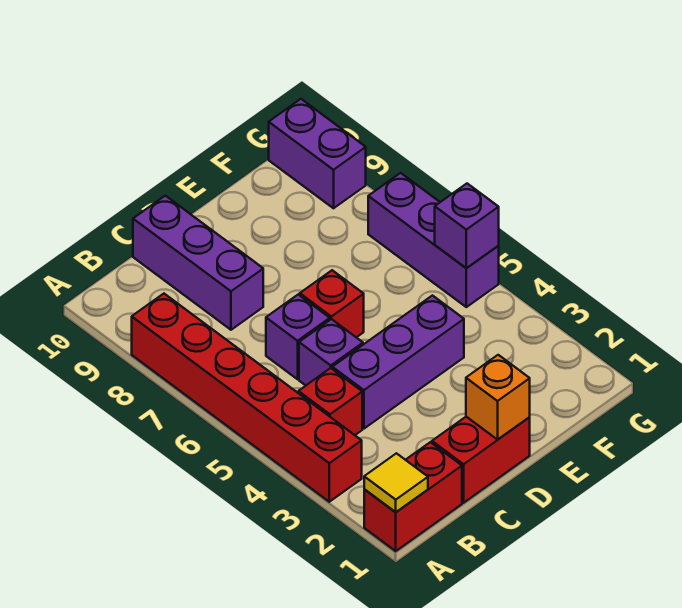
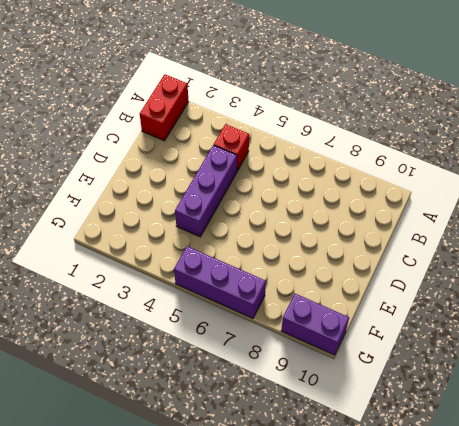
none -> red brick A3:A8 level 1
none -> red brick C1:D1 level 1
none -> purple brick C5 level 1

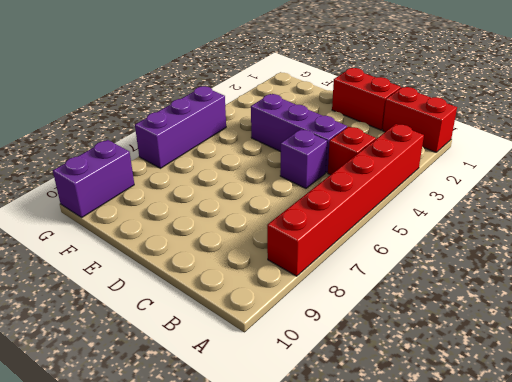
none -> purple brick C6 level 1
none -> purple brick C8:C10 level 1
none -> red brick D6 level 1

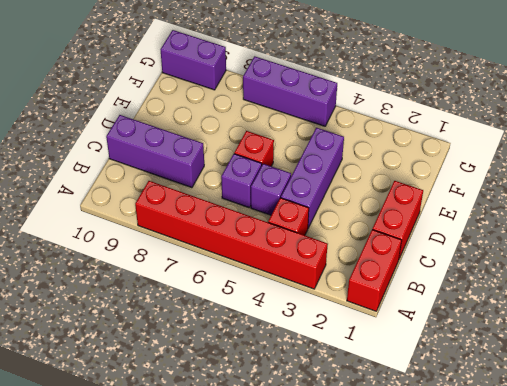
none -> yellow tile A1 level 2
none -> orange brick D1 level 2
none -> purple brick G5 level 2

